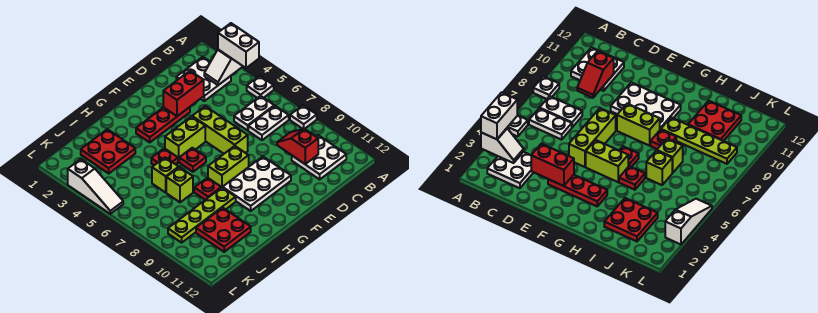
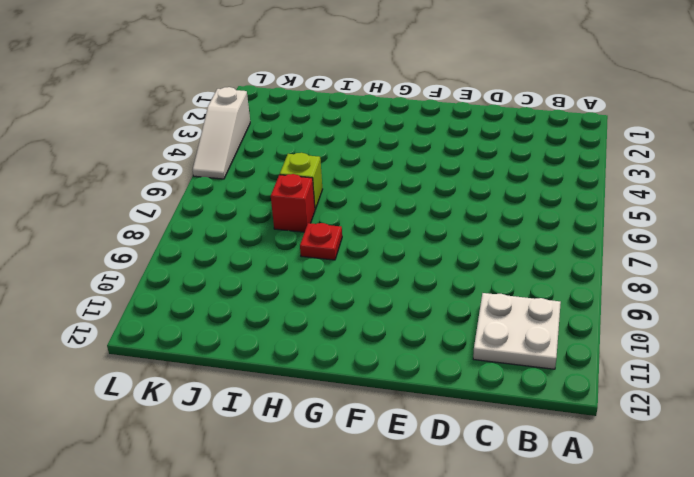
red brick I7 level 1 -> lime brick I7 level 1
none -> white plate A5 level 1
none -> white plate A8 level 1
none -> white plate B2:C3 level 1

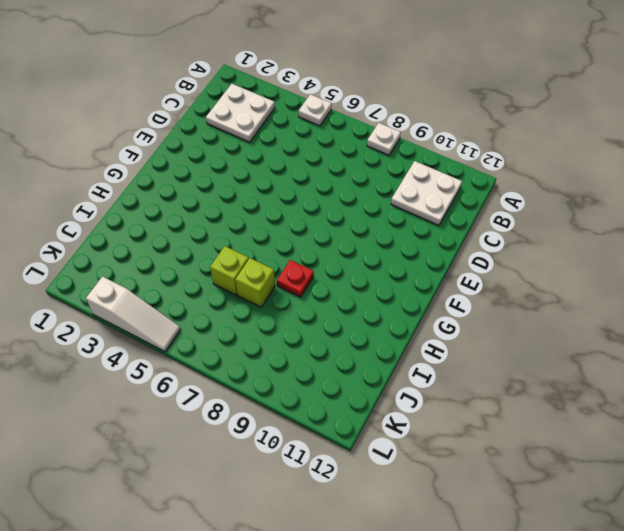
none -> white plate B6:C6 level 1
none -> white plate B7:C7 level 1
none -> red plate E3:G3 level 1

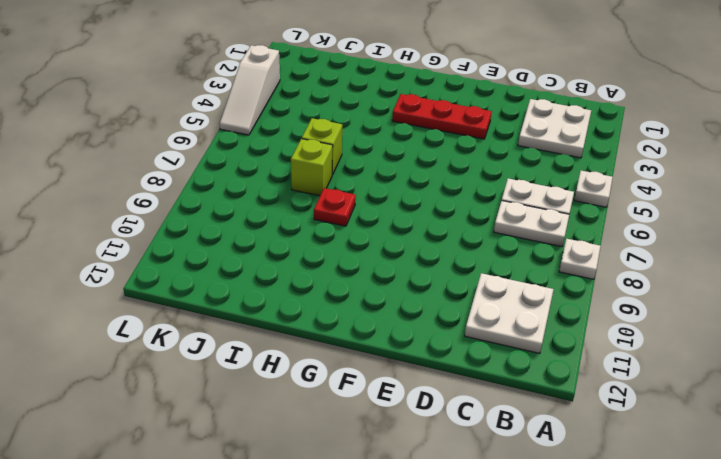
none -> lime brick E5:E7 level 1
none -> white plate E9:G10 level 1
none -> lime brick F5:G5 level 1

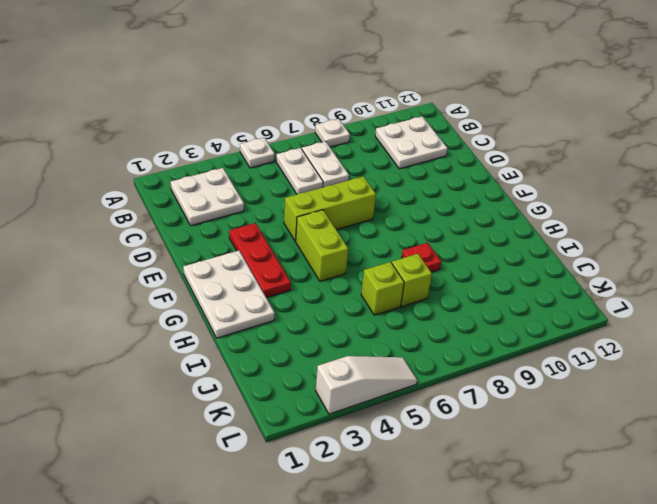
white plate F1:H2 level 1 -> white plate E9:G10 level 1
none -> lime brick F8:G8 level 1
none -> red plate G6 level 1
none -> red plate H5 level 1

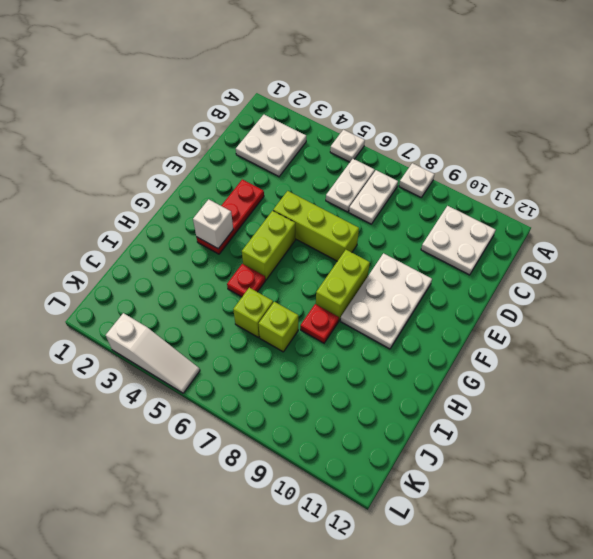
white brick G3 level 2 -> none
none -> red plate G6 level 1
none -> lime plate H9:K9 level 1
none -> red plate I2:J3 level 1

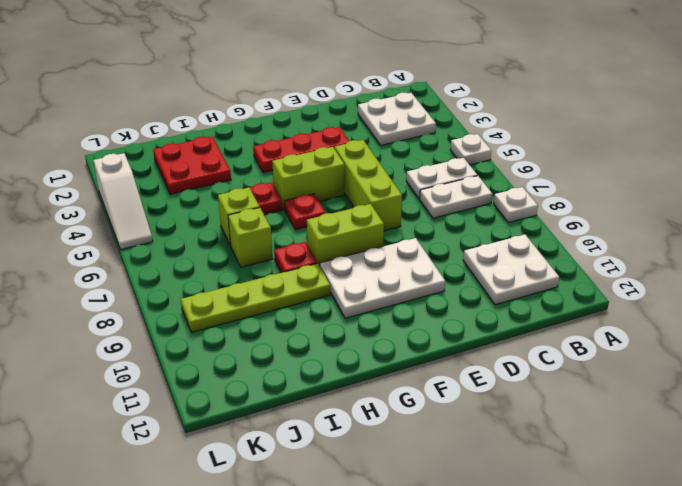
none -> red plate I10:J11 level 1
none -> white slope A3:B3 level 2 top A
none -> red slope C9:C10 level 2 top 10

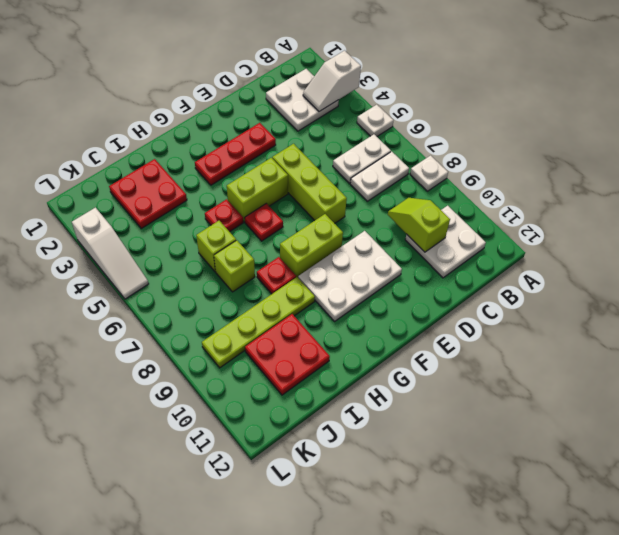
lime slope C9:C10 level 2 top 10 -> red slope C9:C10 level 2 top 10
none -> red brick D3:E3 level 2
none -> white brick A3:A4 level 3

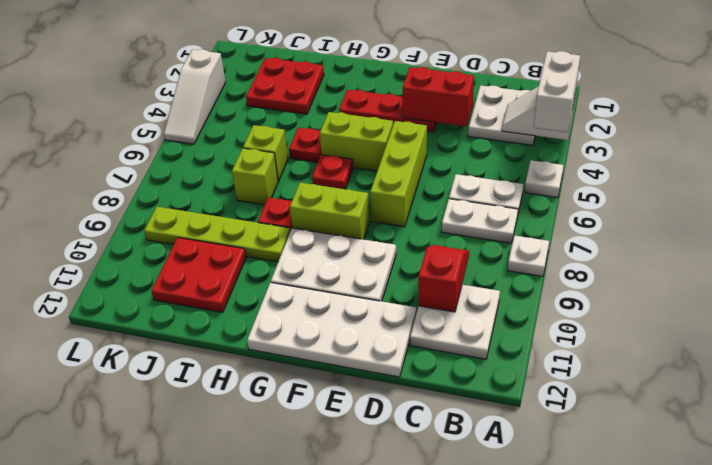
white plate D11:G12 level 1 -> none

